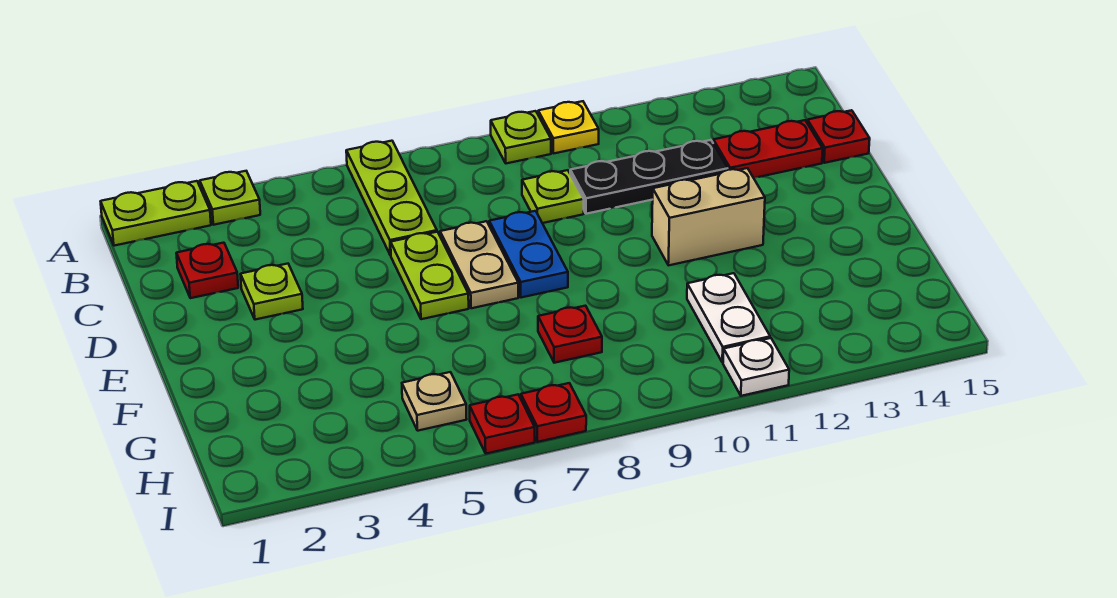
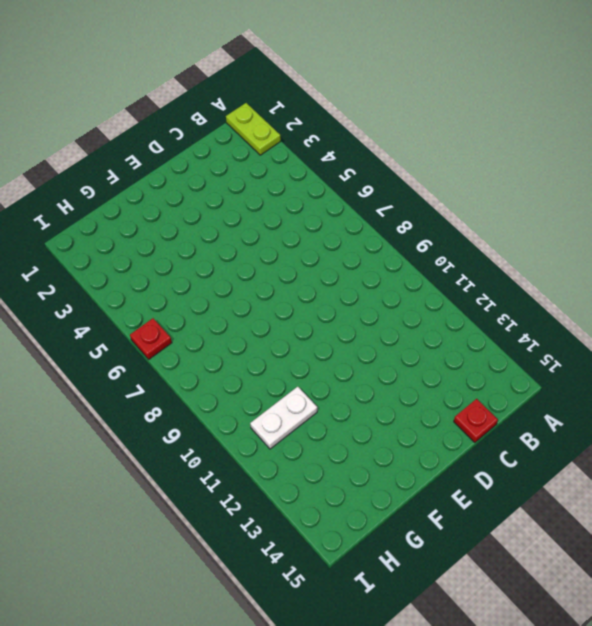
none -> lime plate A3 level 1
none -> lime plate A6:C6 level 1
none -> lime plate A9 level 1

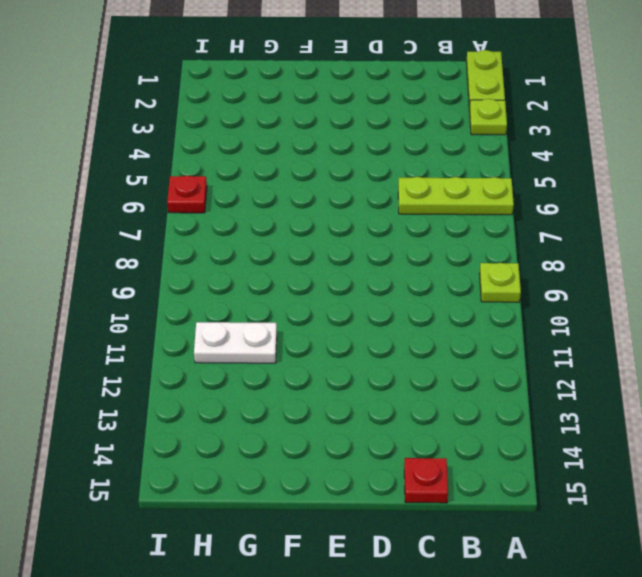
none -> yellow plate A10 level 1
none -> red plate C2 level 1
none -> lime plate C9 level 1

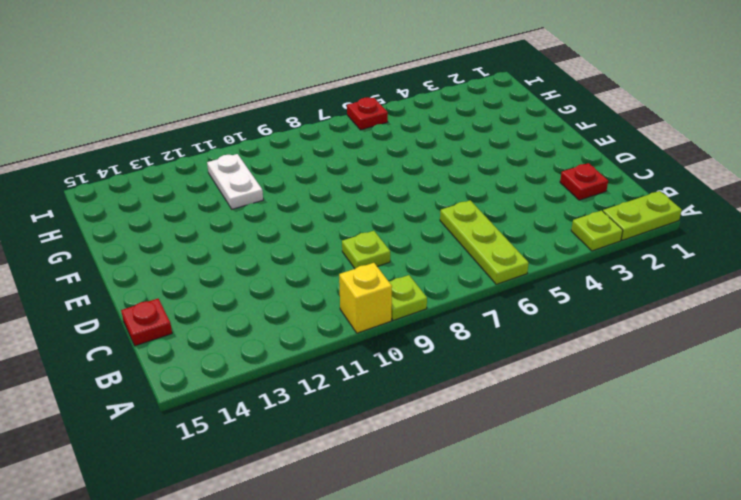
yellow brick A10 level 1 -> yellow plate A10 level 1
none -> black plate C10:C12 level 1
none -> red plate C13:C14 level 1
none -> lime plate D3 level 1

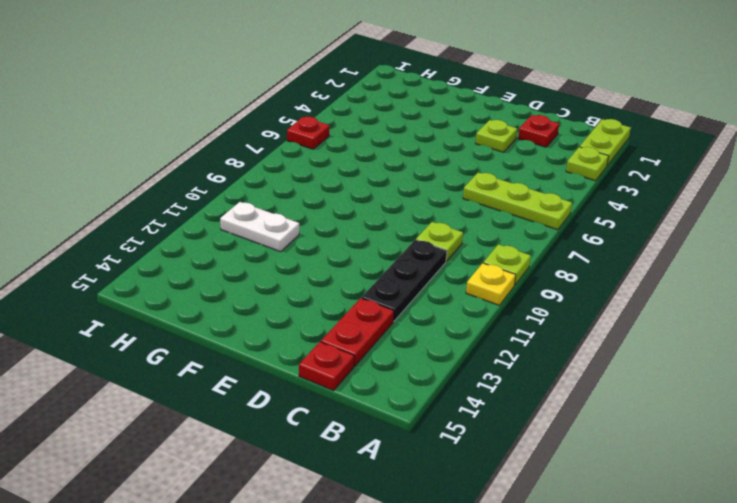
none -> lime plate D6:E6 level 1
none -> tan plate D7:E7 level 1
none -> blue plate D8:E8 level 1

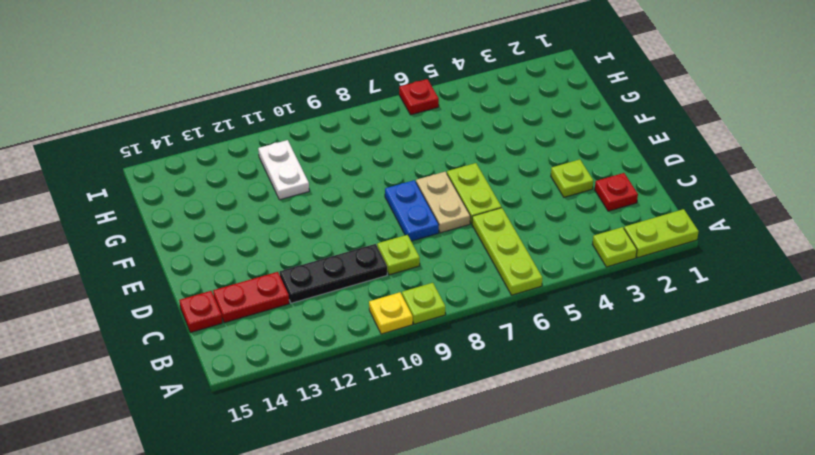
none -> tan brick E11:E12 level 1
none -> red plate G8 level 1
none -> tan plate H5 level 1

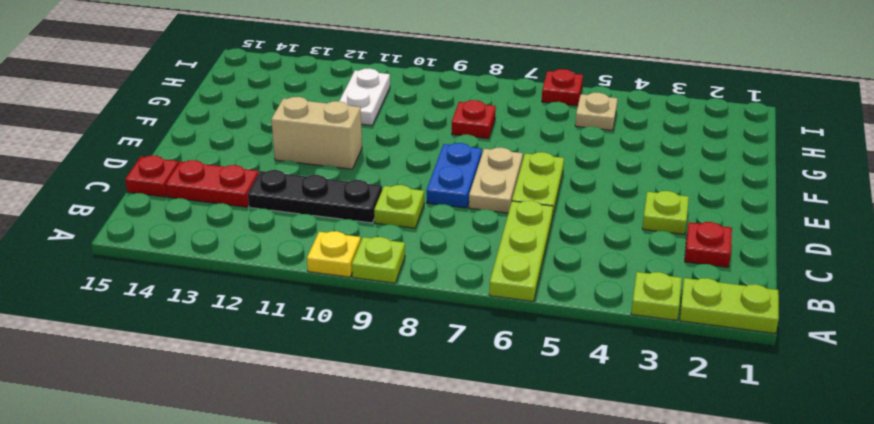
none -> red plate I7 level 1
none -> white plate I11 level 1

